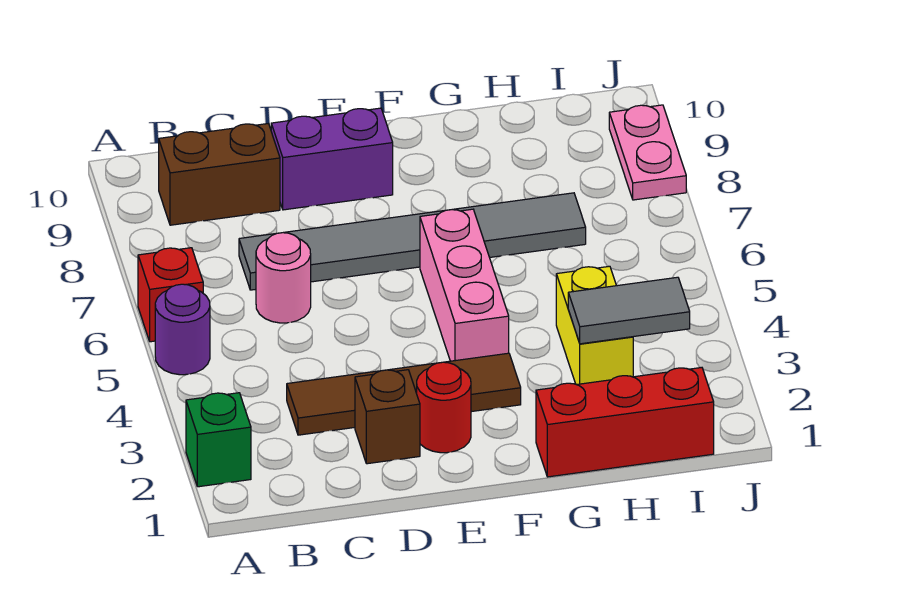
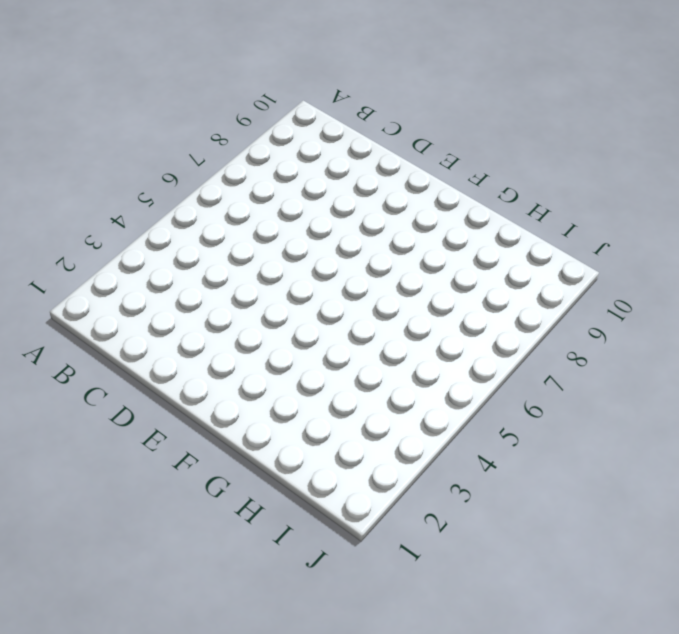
none -> green brick A2 level 1
none -> purple round brick A5 level 1
none -> red brick A6 level 1

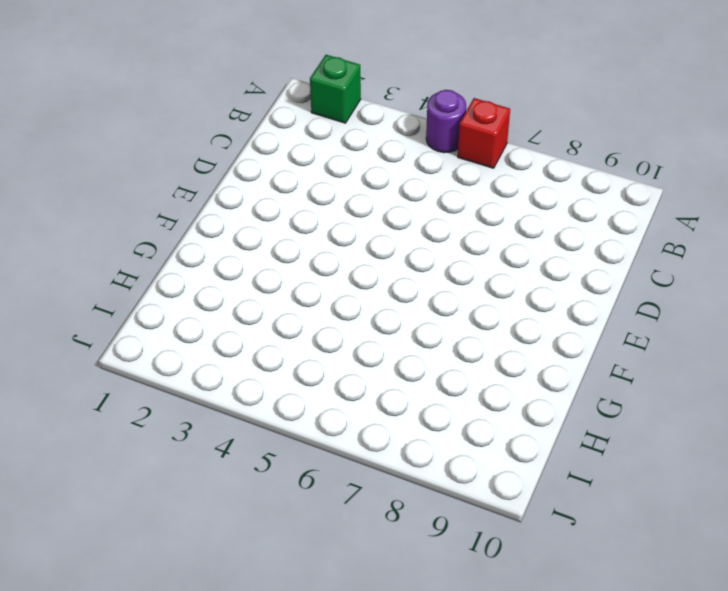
none -> brown brick B9:C9 level 1
none -> brown tile C3:F3 level 1
none -> pink round brick C6 level 1

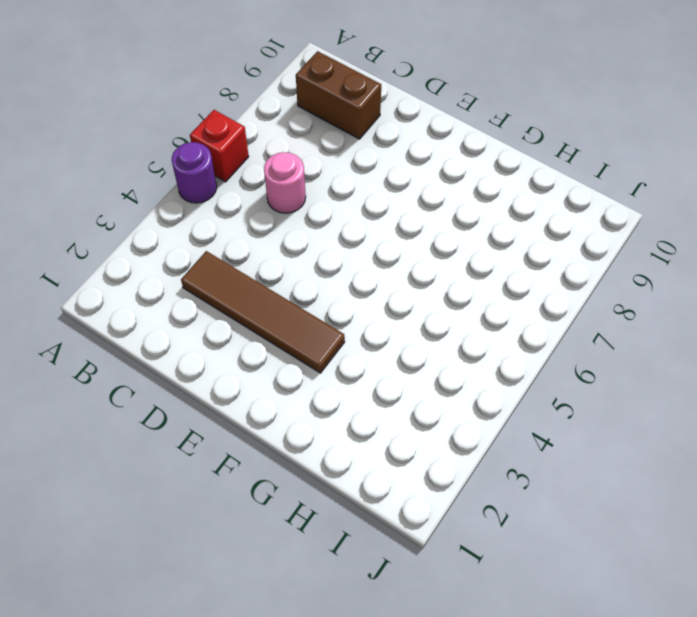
none -> green brick A2 level 1
none -> grey tile C7:H7 level 1
none -> brown brick D2 level 1

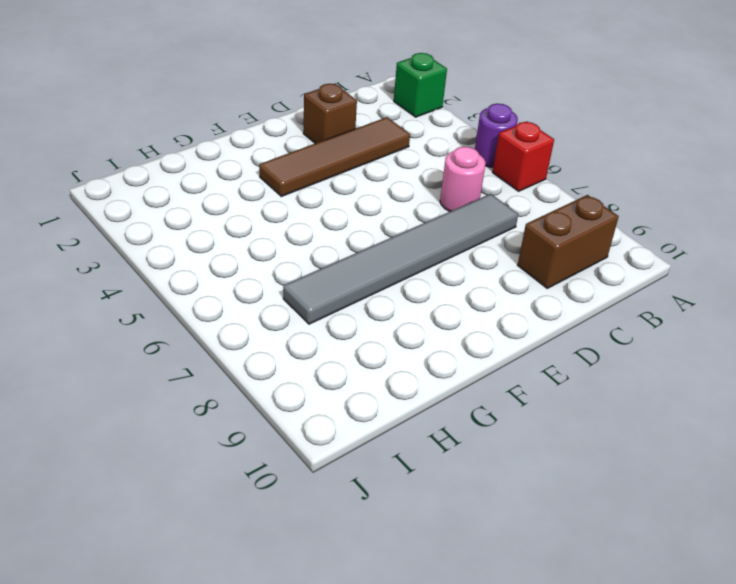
none -> purple brick D9:E9 level 1
none -> red round brick E2 level 1
none -> pink brick F4:F6 level 1

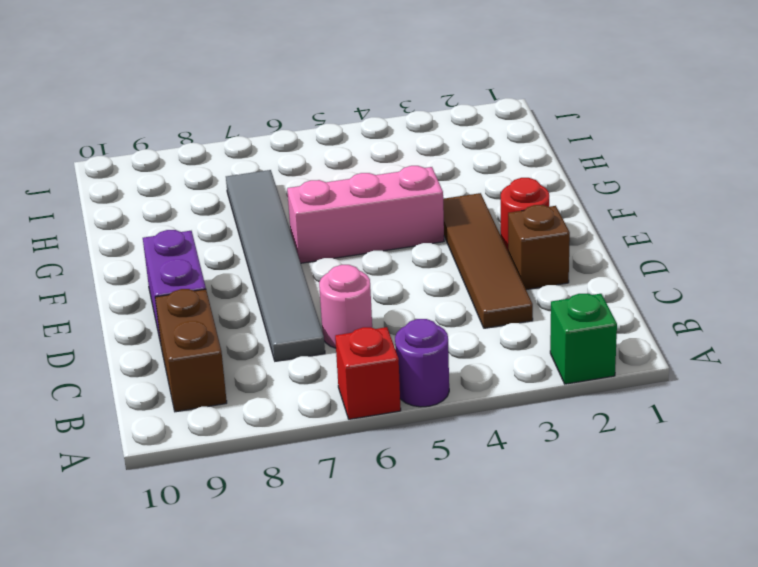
none -> red brick G1:I1 level 1
none -> yellow brick H3:H4 level 1
none -> pink plate J8:J9 level 1

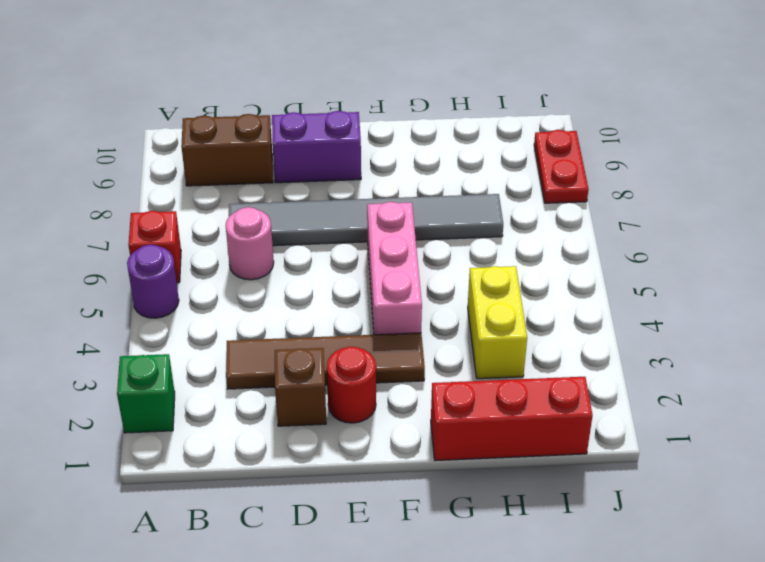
red plate J8:J9 level 1 -> pink plate J8:J9 level 1
none -> grey tile H3:I3 level 2

